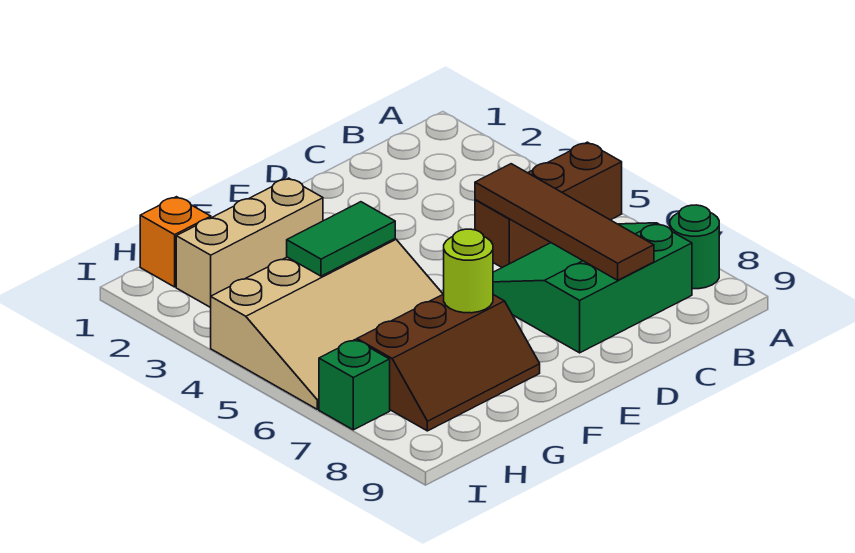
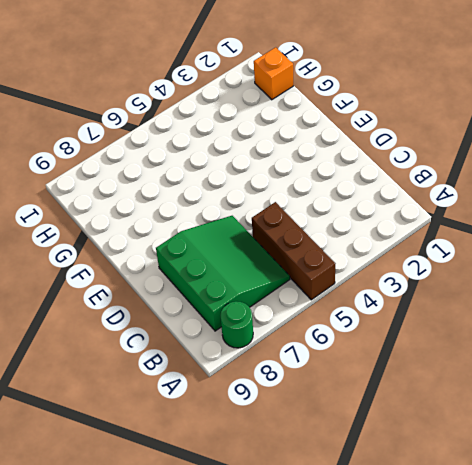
none -> tan brick F2:H2 level 1
none -> tan slope F4:I6 level 1 top 4

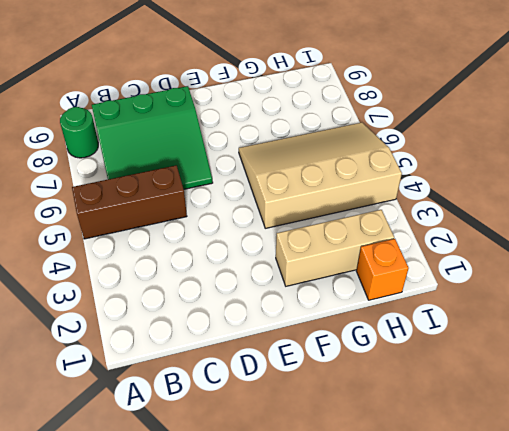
none -> brown slope F7:H8 level 1 top 7
none -> green brick I7 level 1

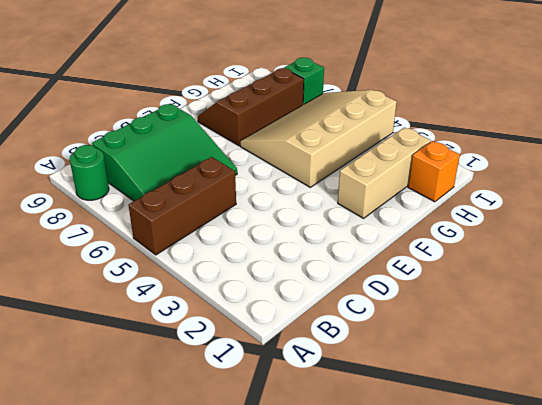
none -> brown tile C5:C8 level 2
none -> green tile F4:G4 level 2

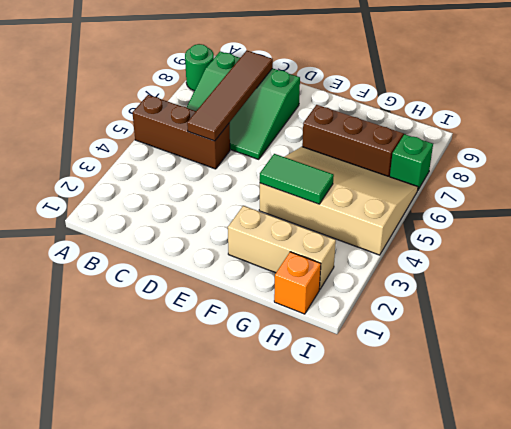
none -> lime round brick F7 level 2

